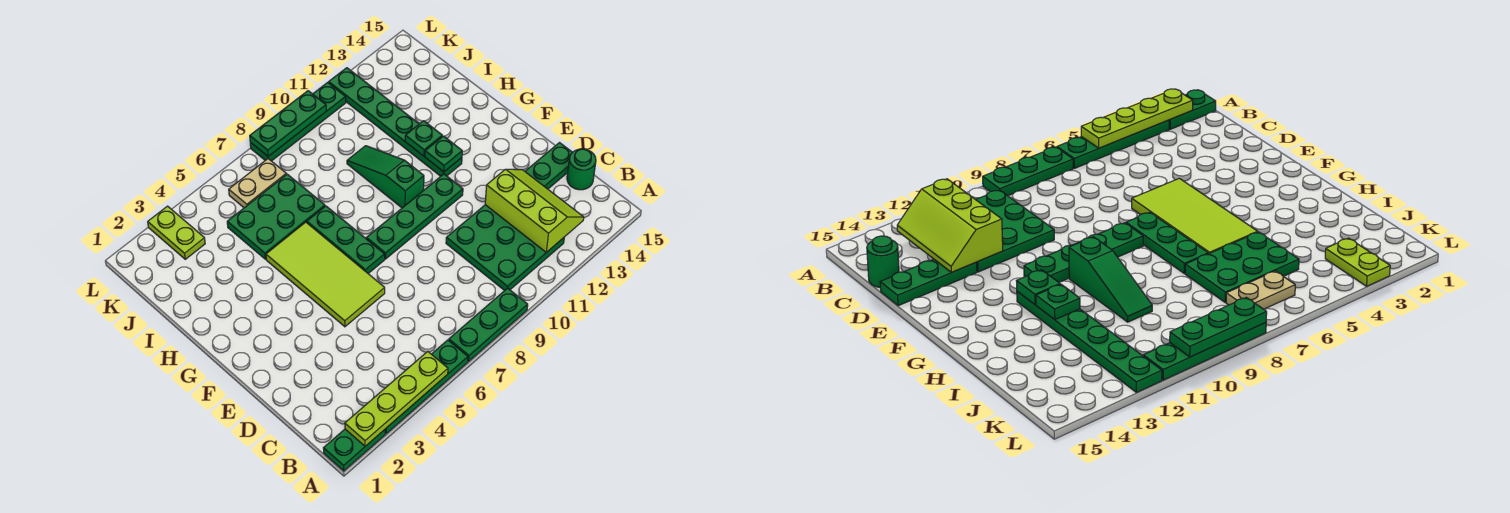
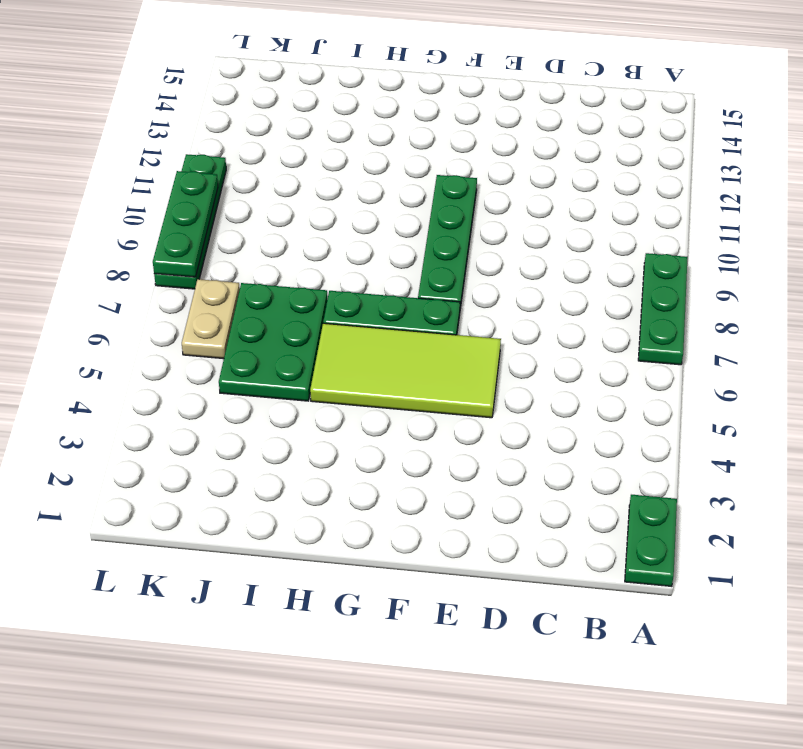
none -> green plate A3:A6 level 1
none -> green plate B10:D12 level 1
none -> green round brick C15 level 1

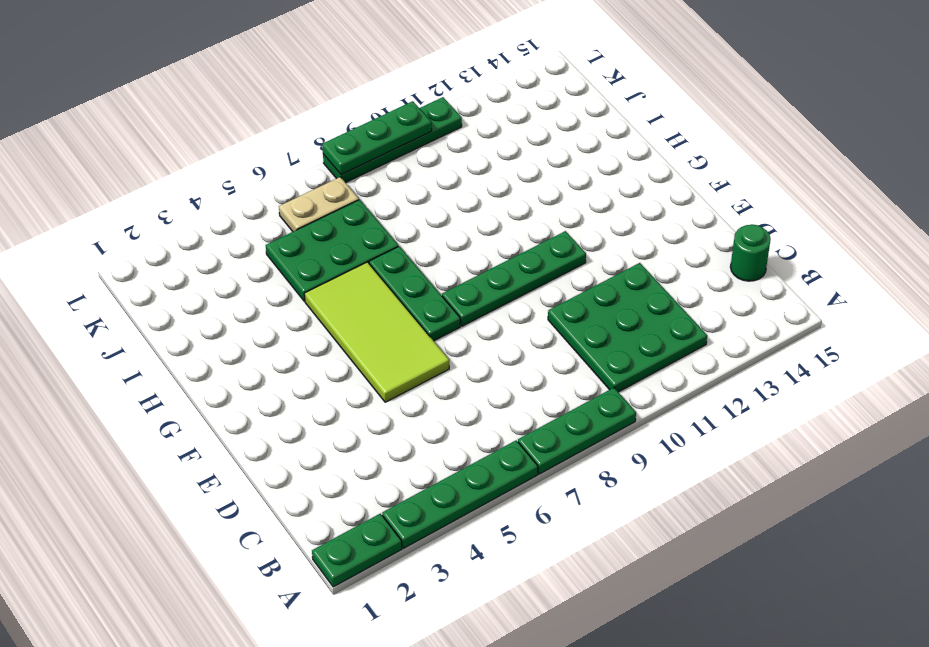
none -> green plate D13:D15 level 1
none -> green slope G10:I10 level 1 top G
none -> green plate G12:L12 level 1

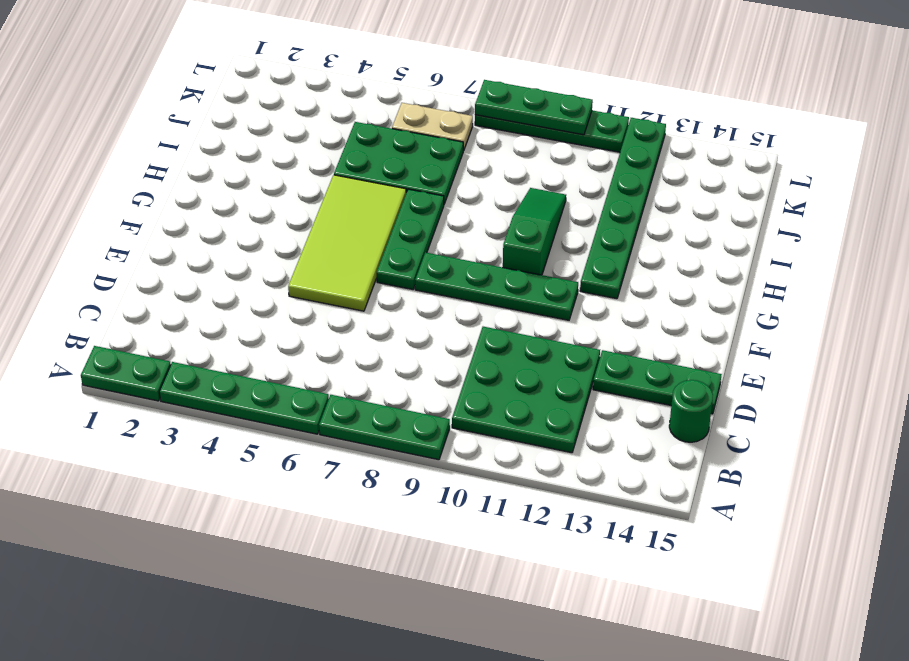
none -> lime plate K3:L3 level 1
none -> lime plate A2:A5 level 2
none -> lime slope B12:D13 level 2 top 12

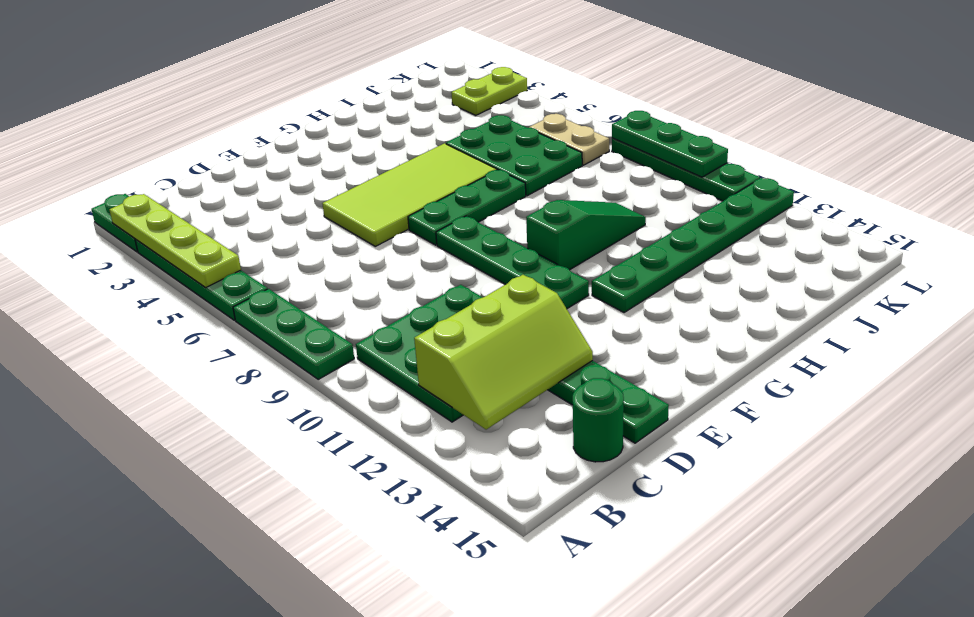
none -> green plate G12 level 2
none -> green plate H12 level 2

